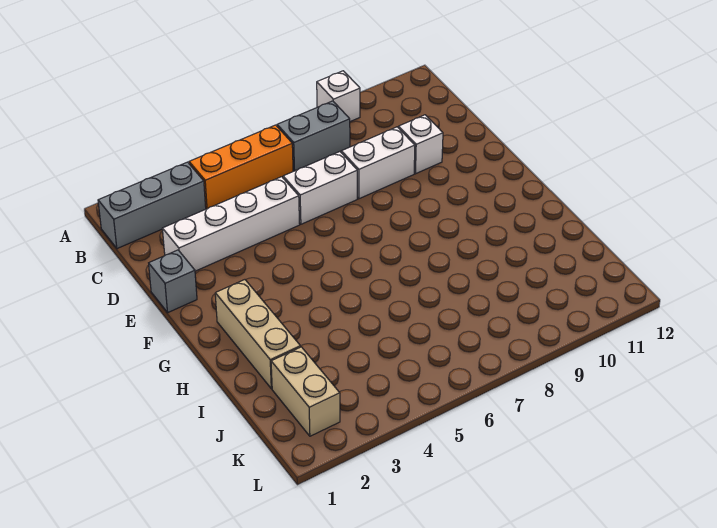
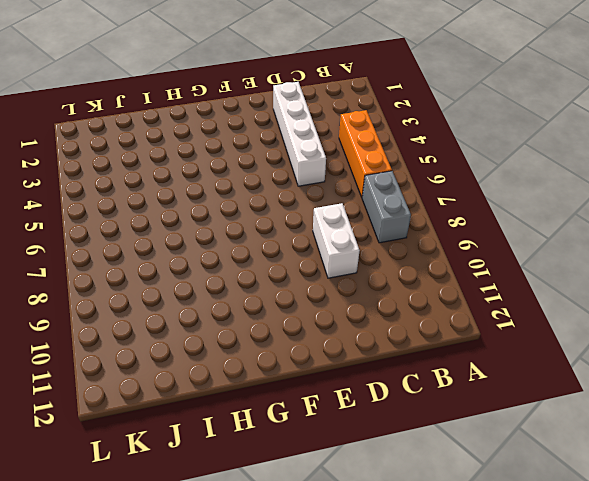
none -> white brick A9 level 1
none -> grey brick B1:B3 level 1

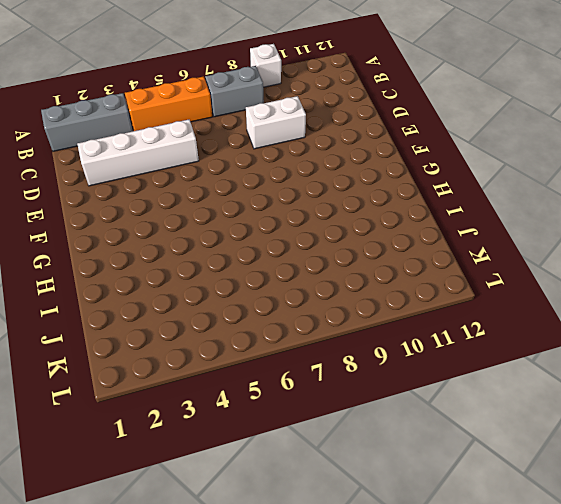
none -> white brick D6:D7 level 1
none -> white brick D10 level 1

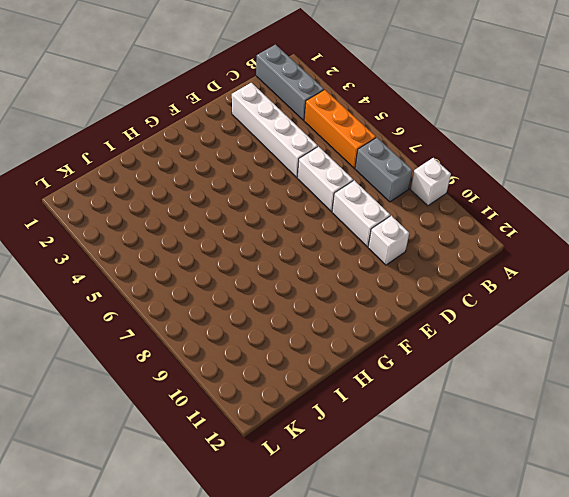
none -> grey brick E1 level 1
none -> tan brick G2:I2 level 1

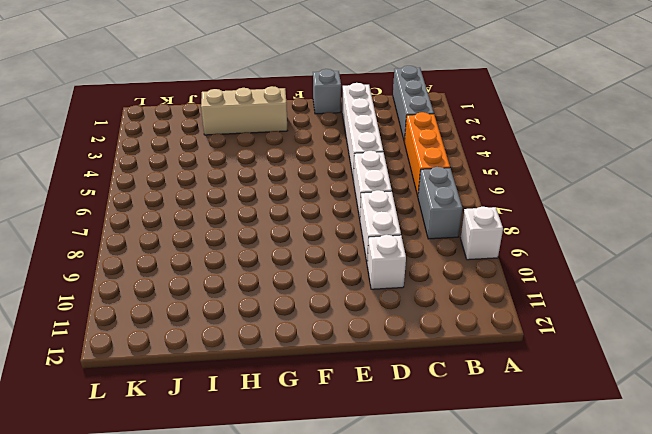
none -> tan brick J2:K2 level 1

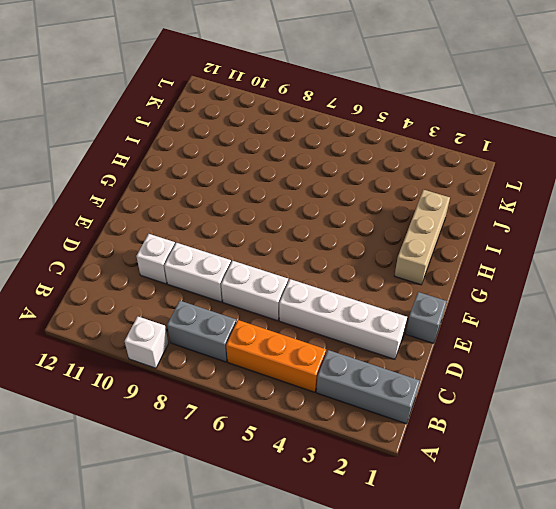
none -> tan brick J2:K2 level 1

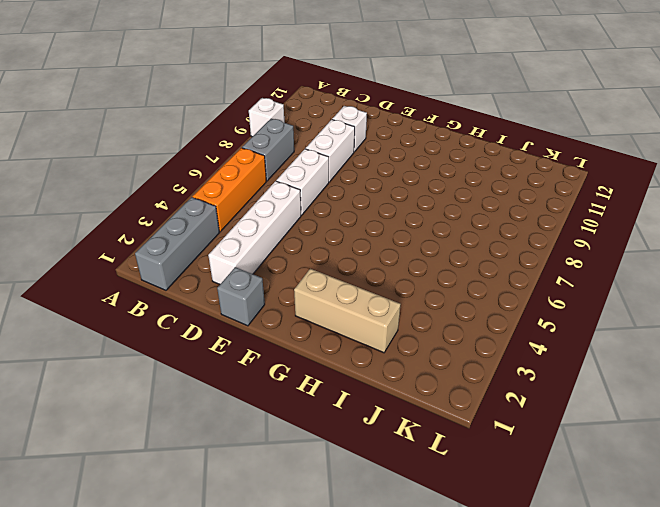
none -> tan brick J2:K2 level 1

